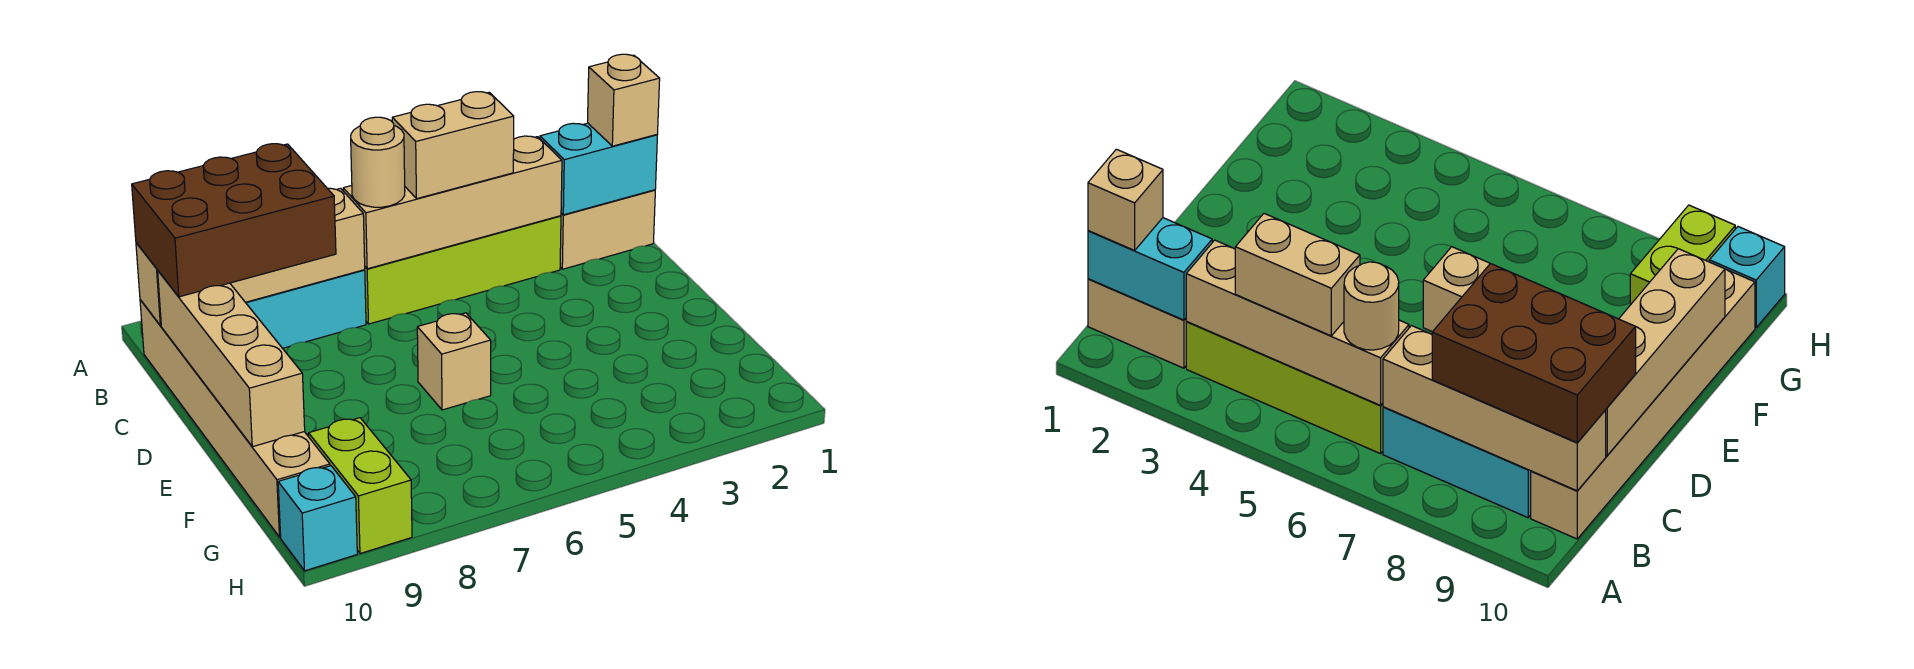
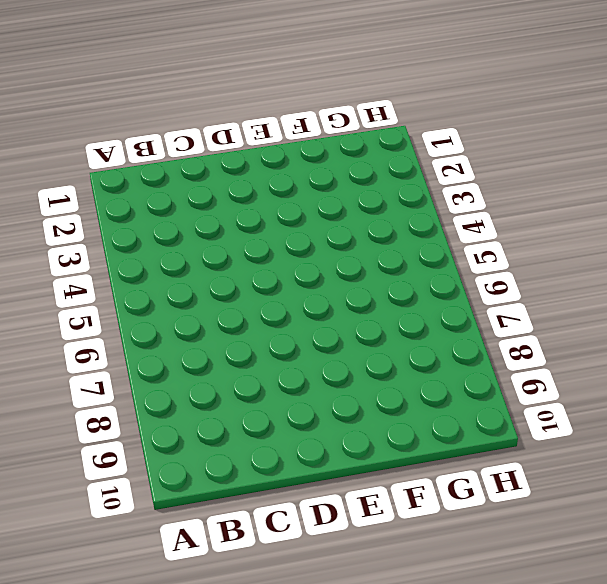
none -> tan brick B1:B2 level 1
none -> lime brick B3:B6 level 1
none -> cyan brick B7:B9 level 1

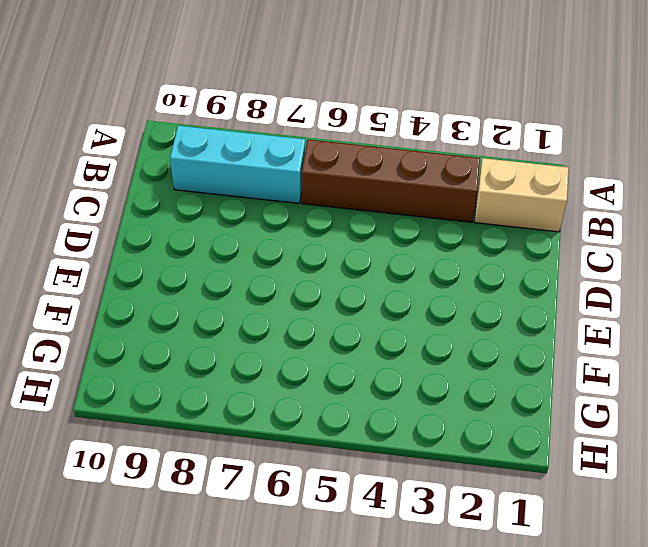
brown brick B3:B6 level 1 -> lime brick B3:B6 level 1
none -> tan brick B10:G10 level 1
none -> tan brick E6 level 1
none -> lime brick G9:H9 level 1

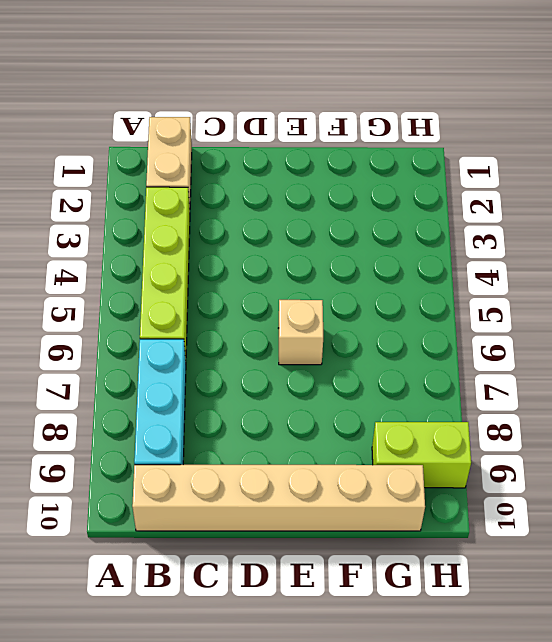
none -> cyan brick H10 level 1
none -> cyan brick B1:B2 level 2
none -> tan brick B3:B6 level 2

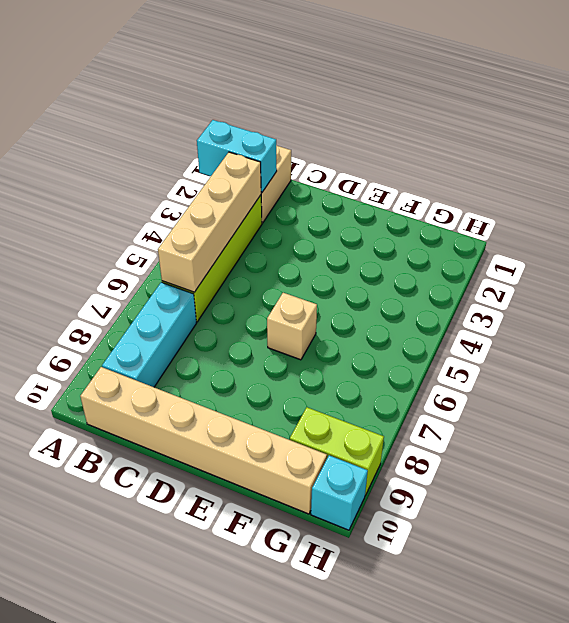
cyan brick A2:B2 level 2 -> cyan brick B1:B2 level 2
none -> tan brick B7:B10 level 2
none -> tan brick C10:F10 level 2
none -> tan brick B1 level 3

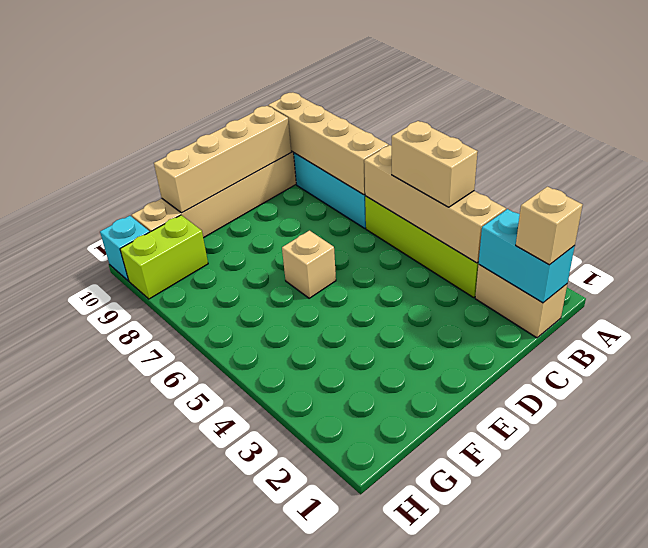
none -> tan round brick B6 level 3
none -> brown brick B8:C10 level 3

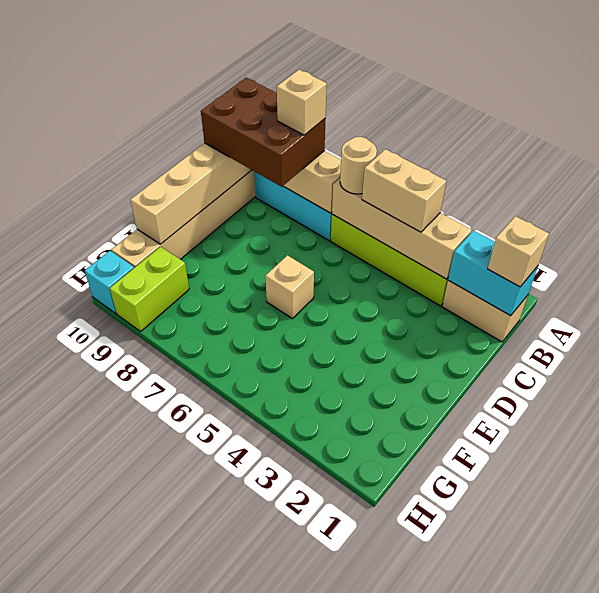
tan brick B8 level 4 -> none

